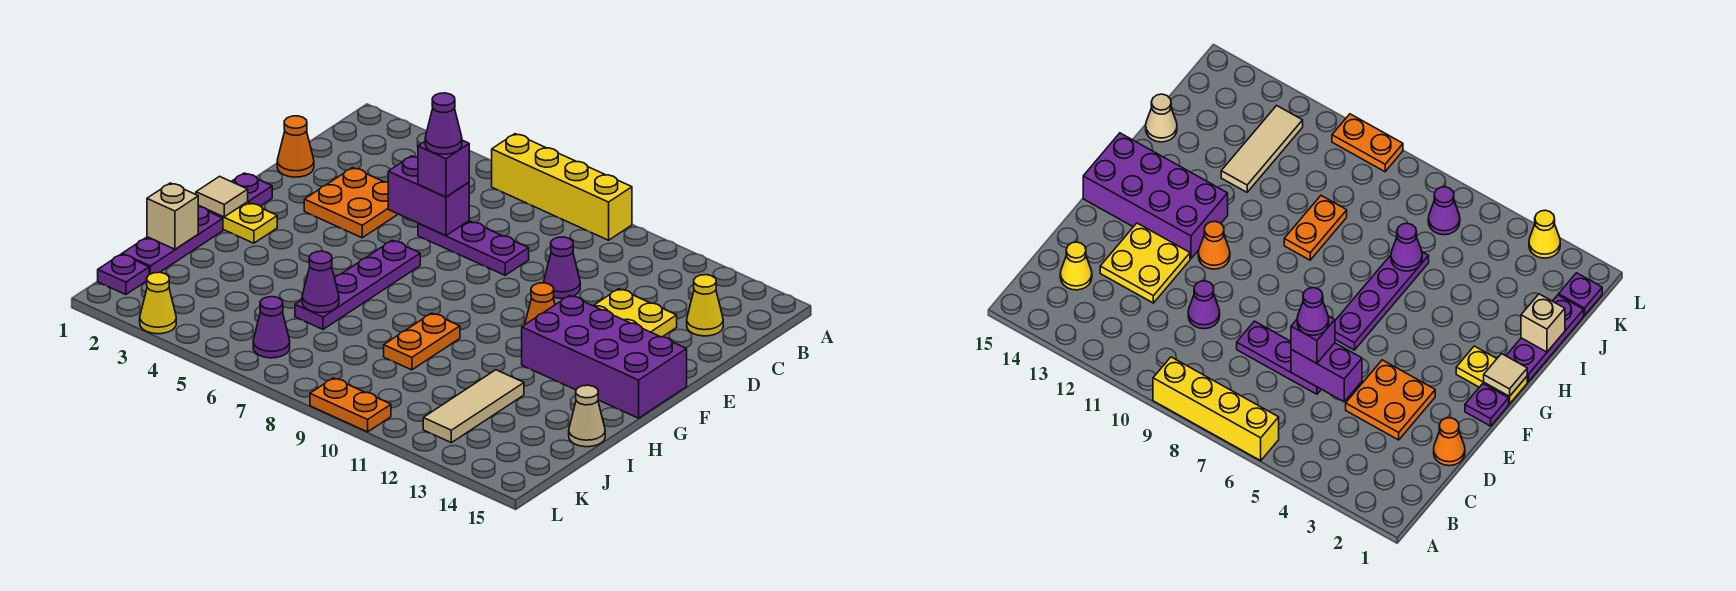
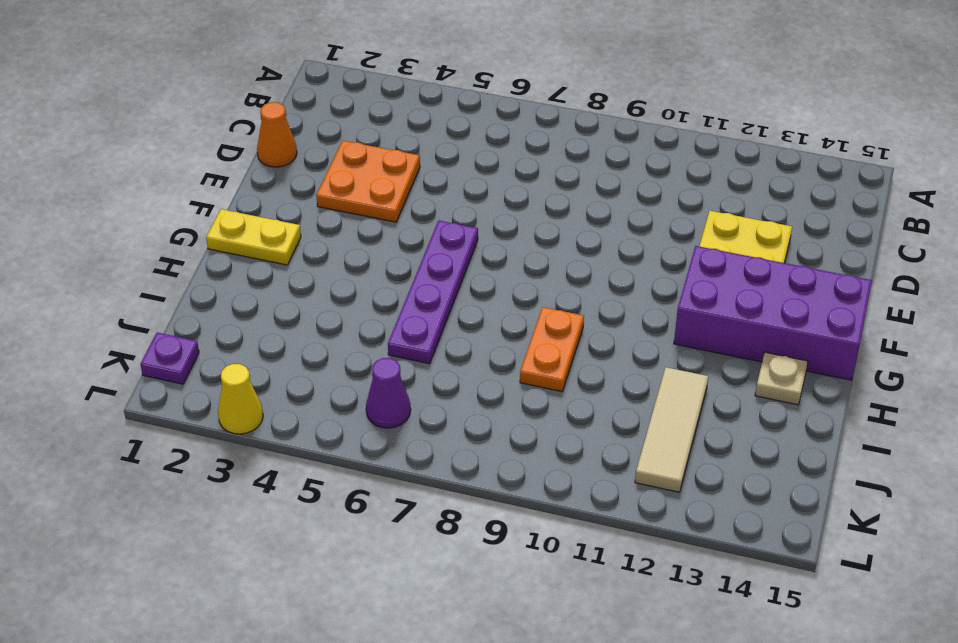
tan plate H14 level 1 -> none
none -> yellow brick A6:A9 level 1
none -> yellow cone C14 level 1
none -> purple plate D6:D8 level 1

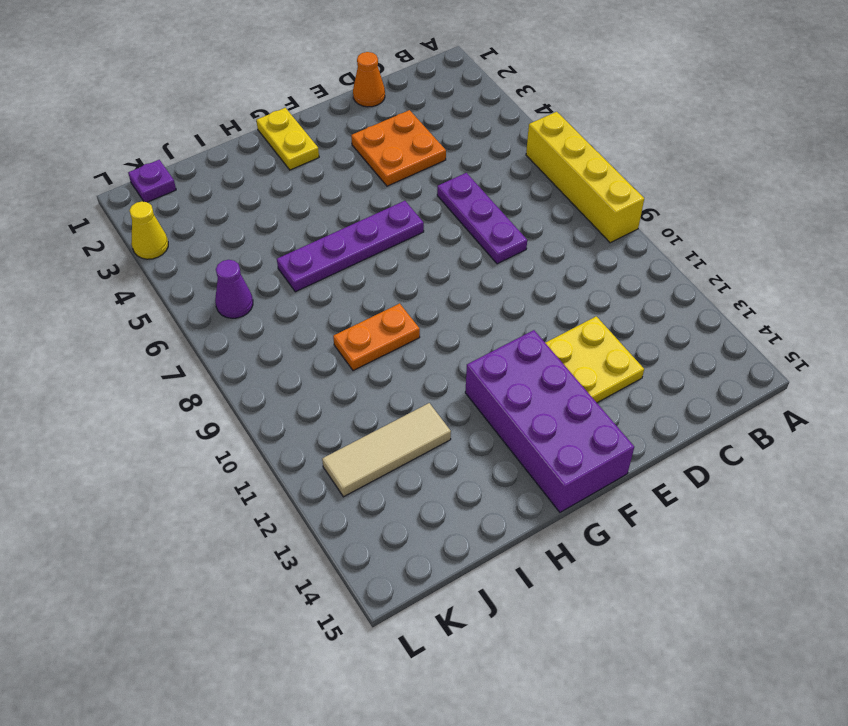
none -> yellow cone C14 level 1
none -> purple cone D10 level 1
none -> purple plate F1 level 1

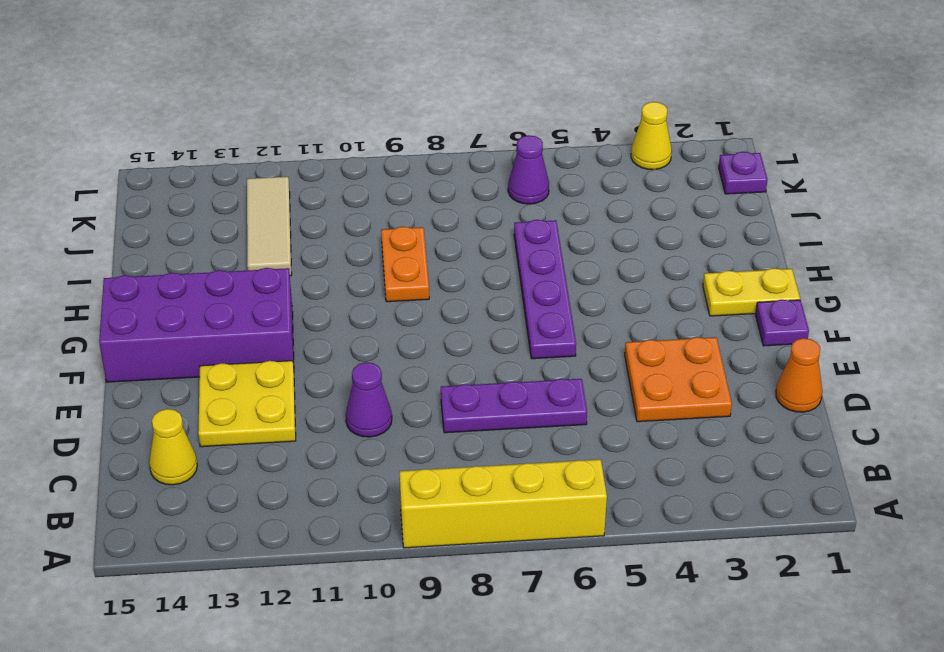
none -> orange cone F11 level 1
none -> purple plate H1:J1 level 1
none -> tan cone I15 level 1

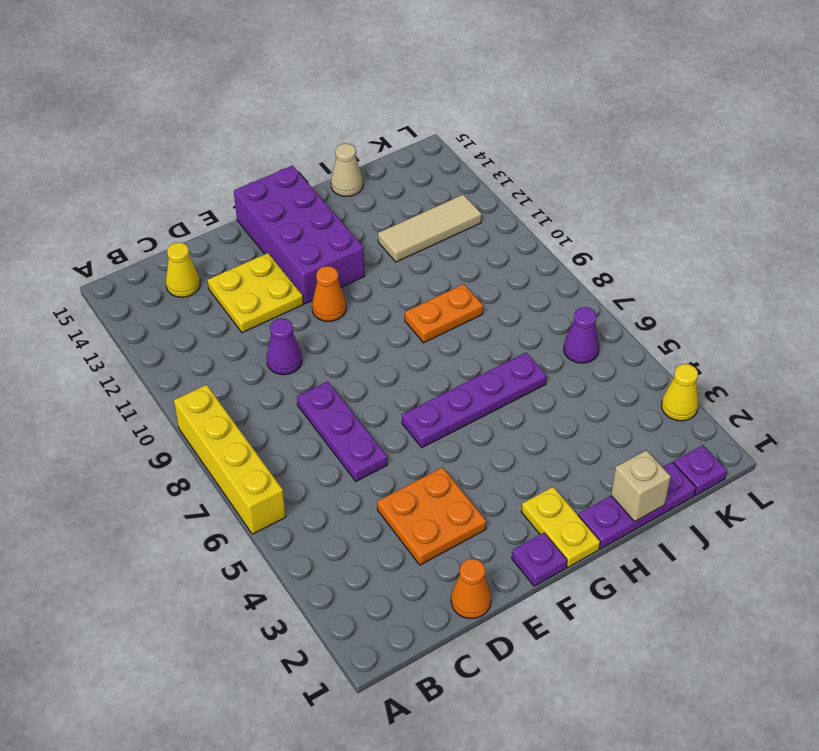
none -> orange plate L9:L10 level 1
none -> purple brick D5:D6 level 2
none -> tan tile G1 level 2

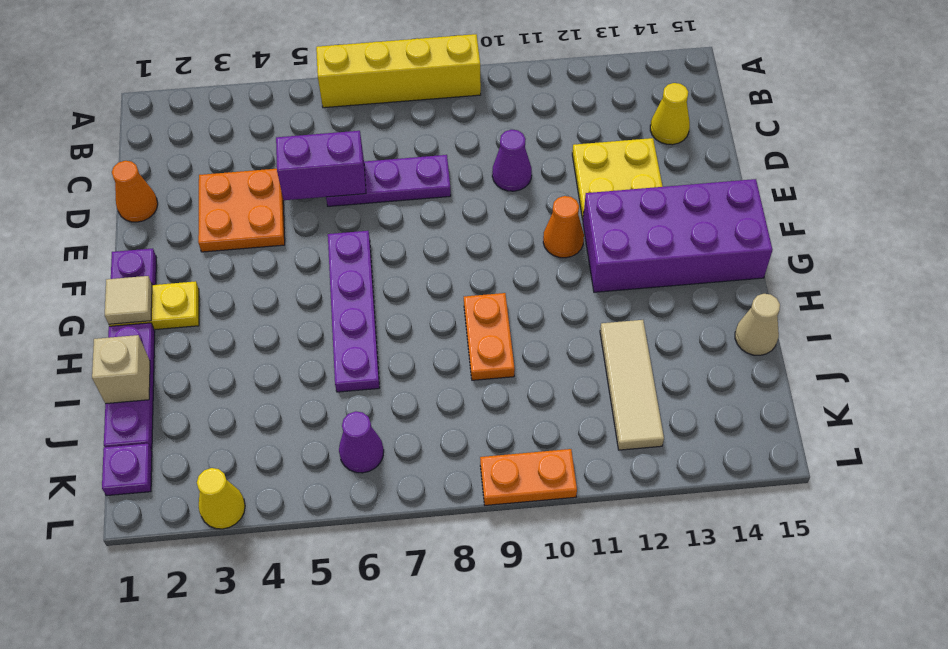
none -> purple cone I6 level 2
none -> purple brick D6 level 3
none -> purple cone D6 level 4

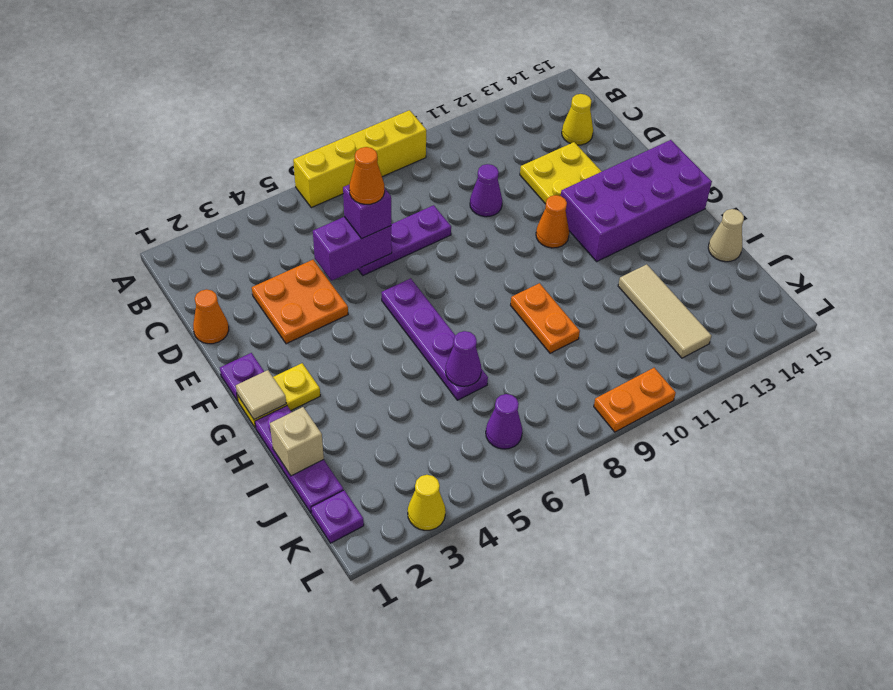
orange cone D6 level 4 -> purple cone D6 level 4

